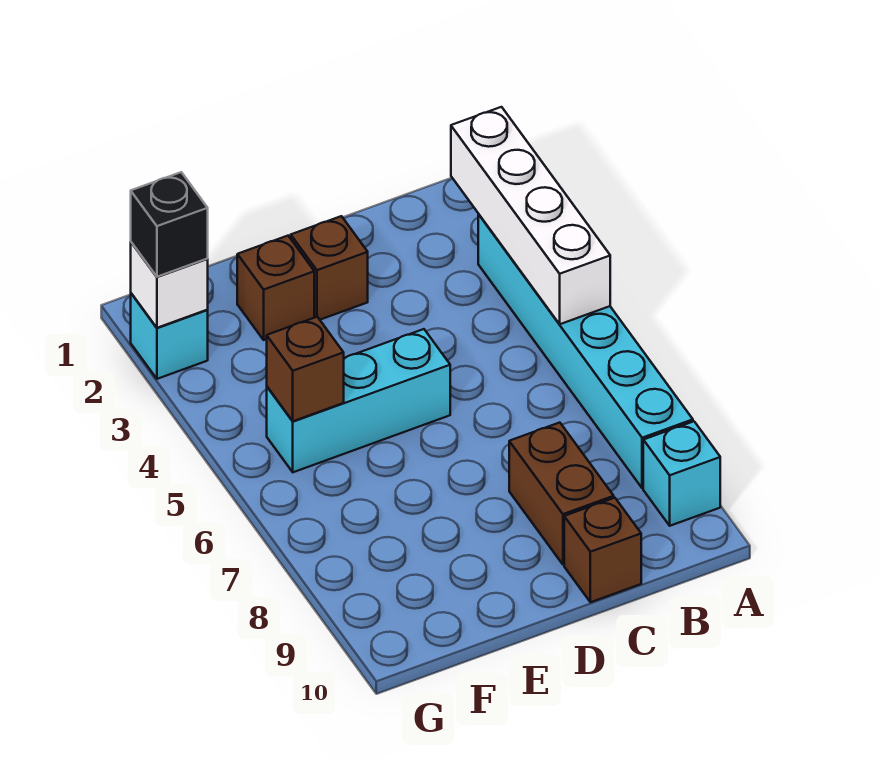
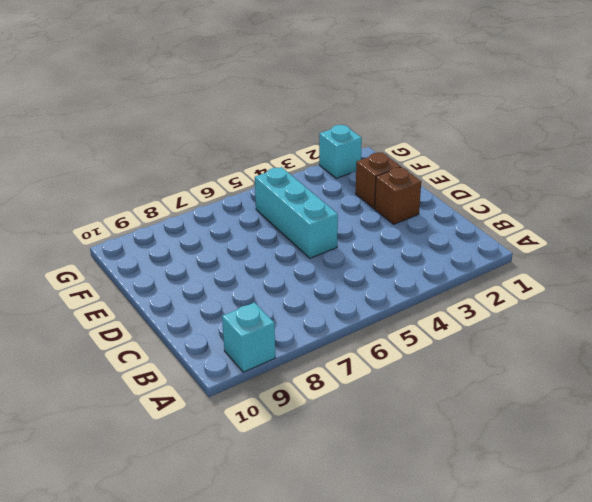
none -> cyan brick A3:A8 level 1
none -> brown brick C8:C9 level 1
none -> brown brick C10 level 1

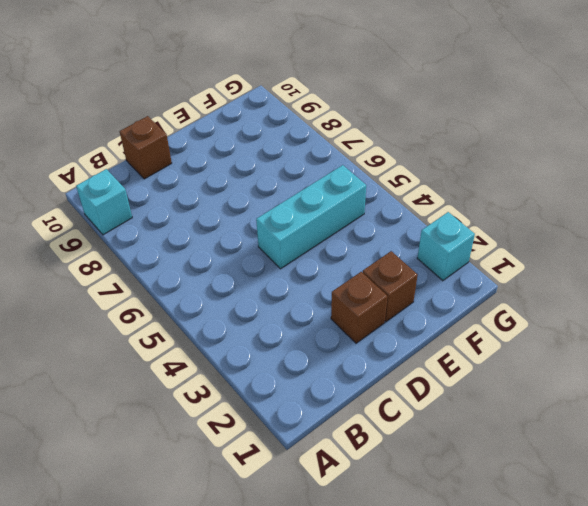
none -> cyan brick A3:A8 level 1
none -> brown brick C8:C9 level 1
none -> white brick A2:A5 level 2

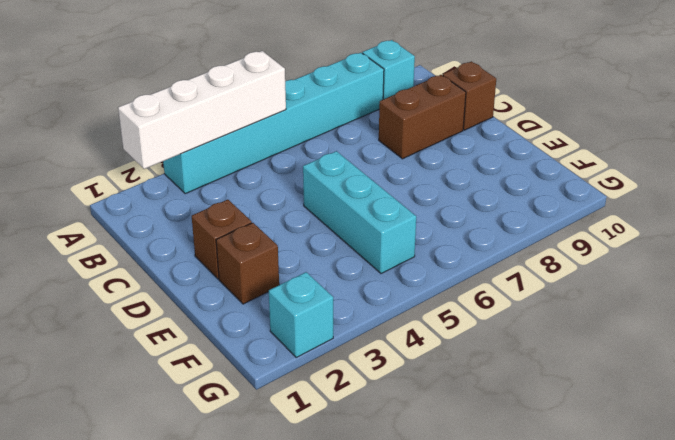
none -> brown brick F5 level 2
none -> white brick G2 level 2
none -> black brick G2 level 3

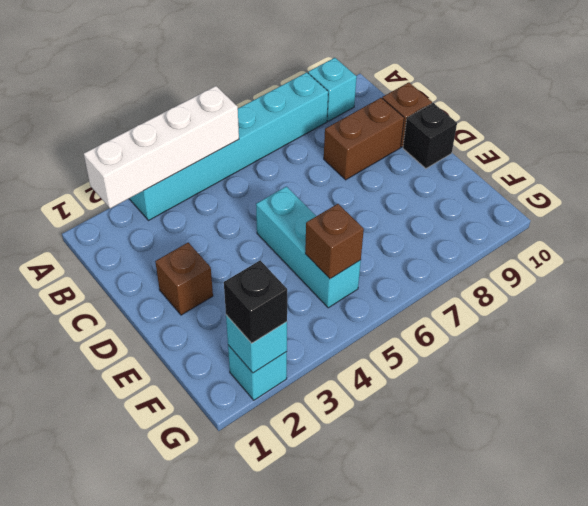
black brick D10 level 1 -> none
cyan brick G2 level 2 -> white brick G2 level 2
none -> brown brick E2 level 1

